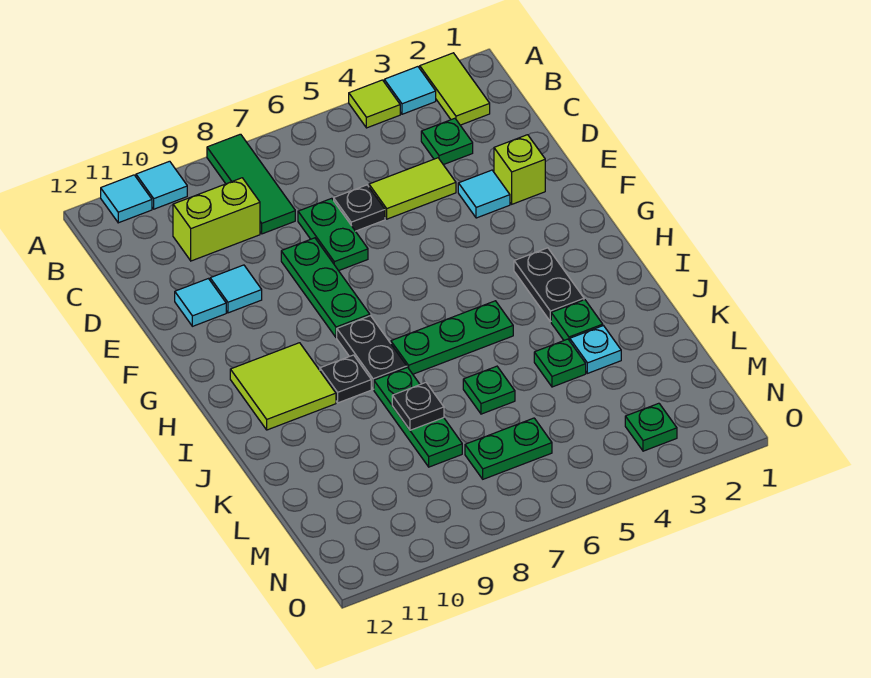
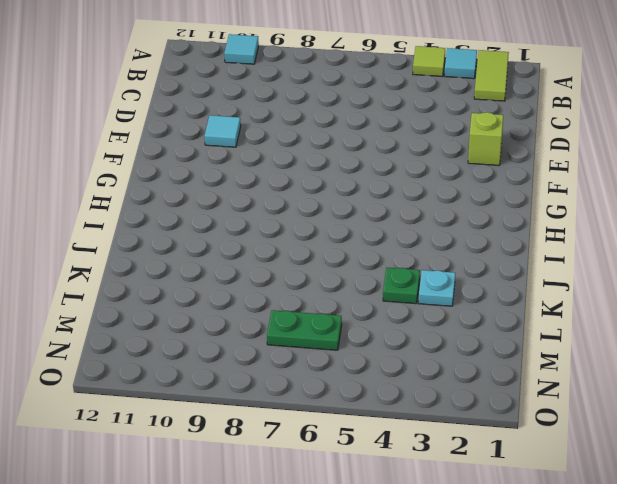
none -> green tile A8:C8 level 1
none -> cyan tile A11 level 1
none -> green plate C3 level 1

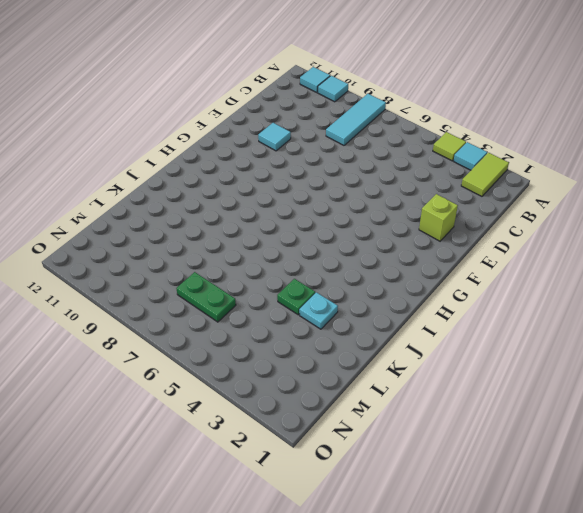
cyan tile A8:C8 level 1 -> green tile A8:C8 level 1
none -> green plate C3 level 1
none -> lime brick C9:C10 level 1
none -> lime tile D4:D5 level 1

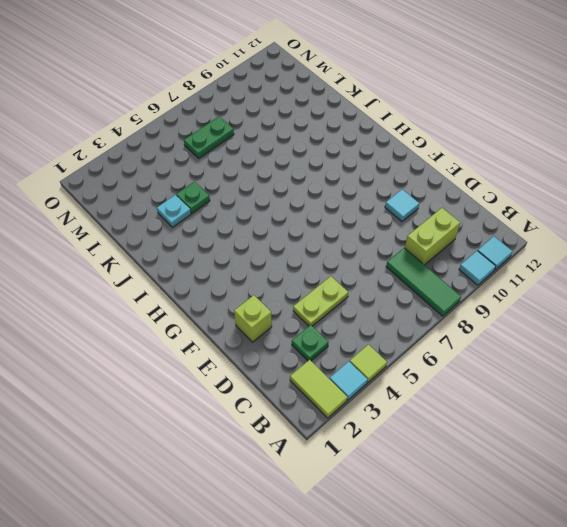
lime plate D4:D5 level 1 -> lime tile D4:D5 level 1
none -> black plate D6 level 1
none -> green plate D7:E7 level 1
none -> cyan tile E3 level 1

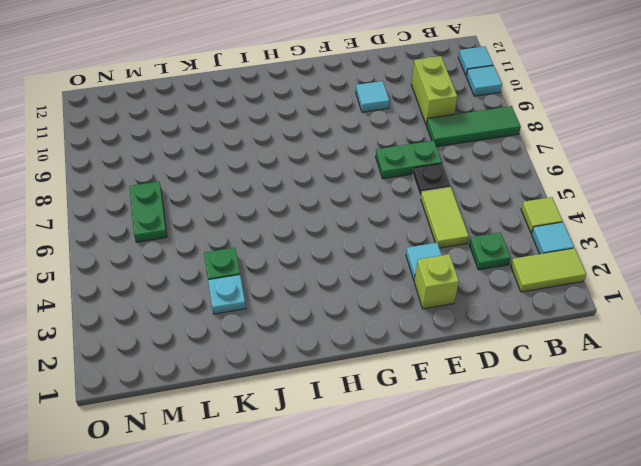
none -> green plate E8:G8 level 1
none -> cyan tile E11 level 1
none -> black plate H3:I3 level 1

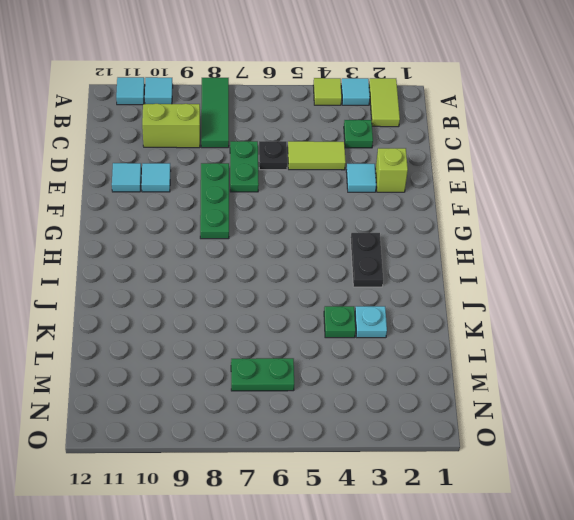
none -> black plate H8:I8 level 1
none -> lime tile H10:I11 level 1
none -> green plate I5:I7 level 1

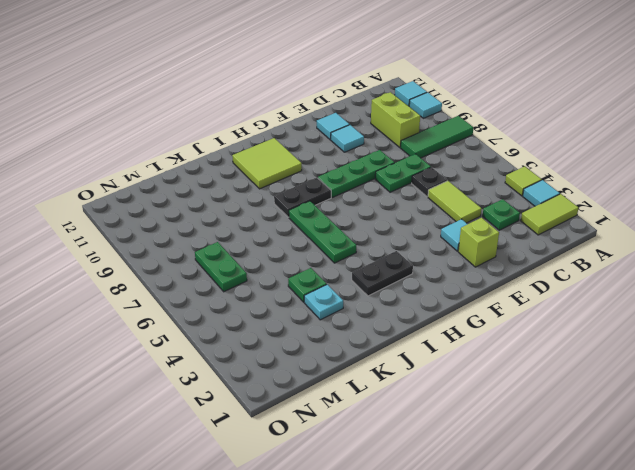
none -> black plate I9 level 1
none -> green plate J3 level 1
none -> green plate J8:L8 level 1

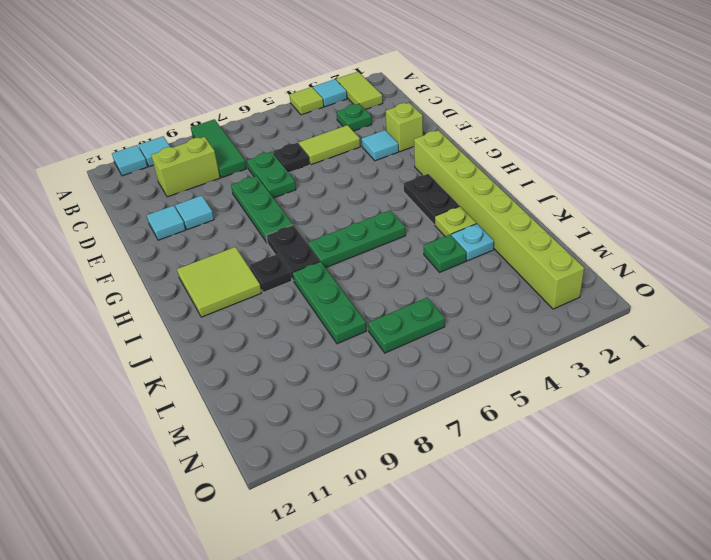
lime brick G2:N2 level 1 -> none
lime plate J3 level 1 -> green plate J3 level 1
none -> green plate K6 level 1
none -> green plate N3 level 1
none -> black plate K8 level 2

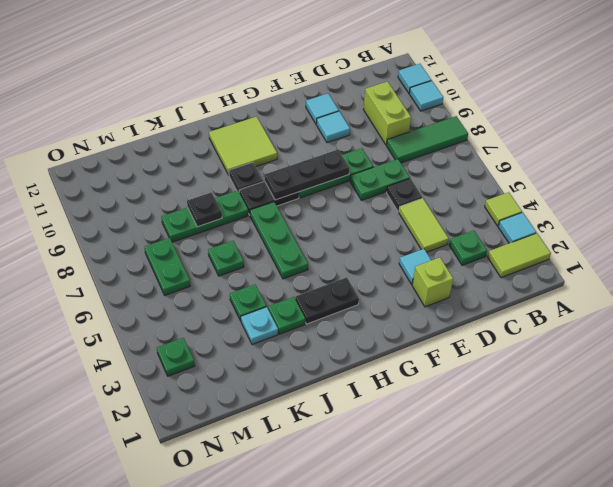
black plate F8:H8 level 2 -> none

